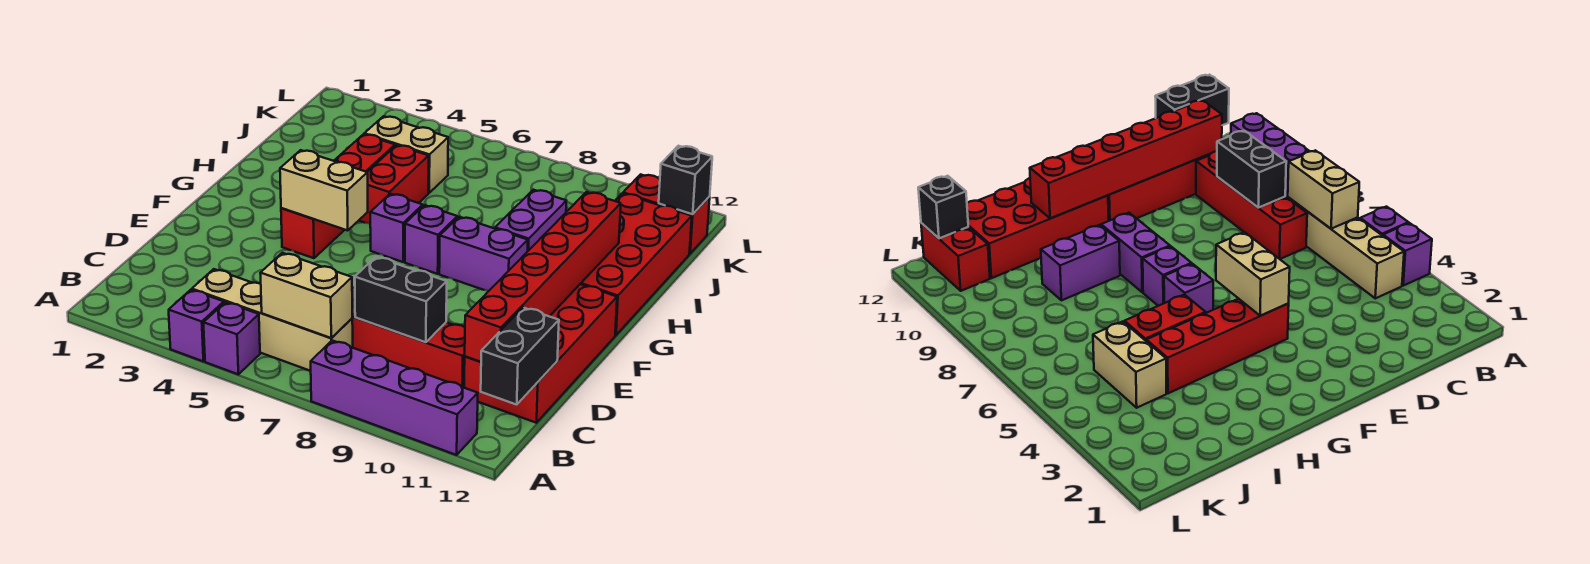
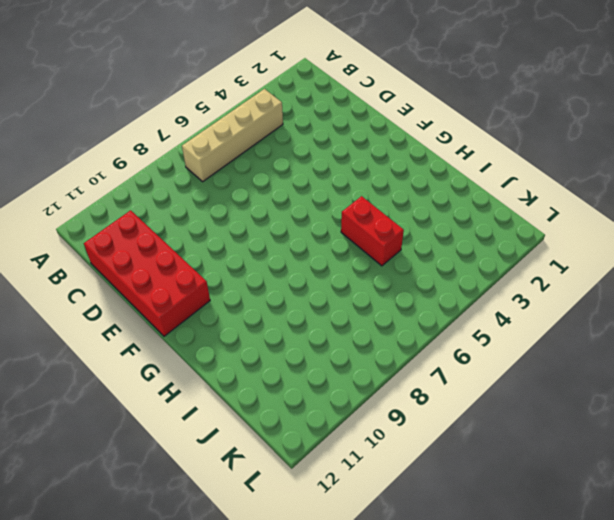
none -> purple brick A4 level 1
none -> purple brick A5 level 1
none -> purple brick A8:A11 level 1

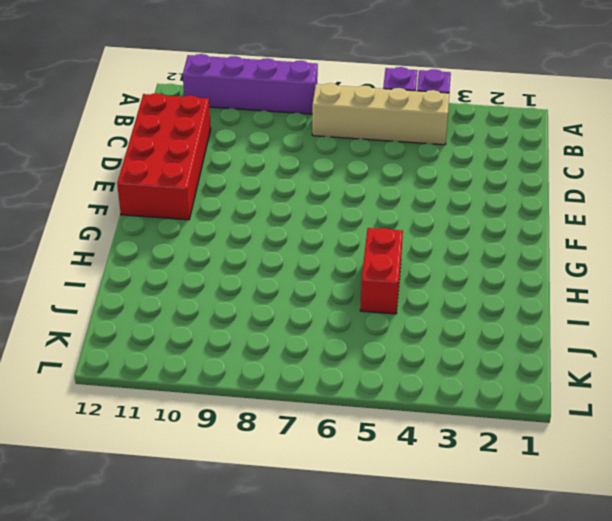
none -> red brick C7:C10 level 1
none -> red brick F4:I4 level 1
none -> purple brick G6 level 1

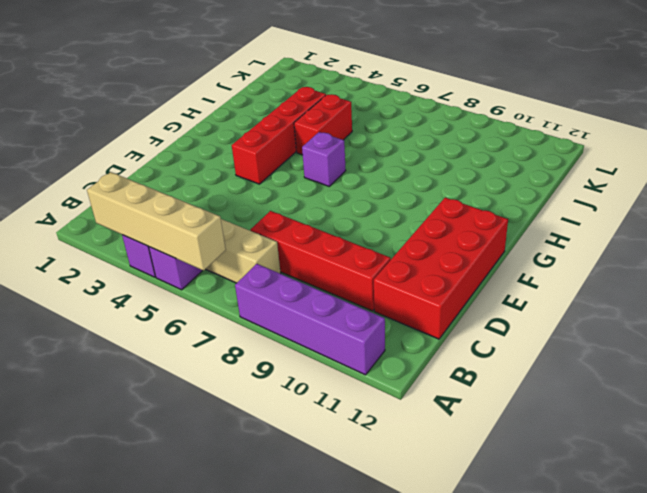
tan brick A3:A6 level 2 -> none
none -> purple brick G7 level 1
none -> purple brick G8:G9 level 1
none -> red brick G11:J12 level 1

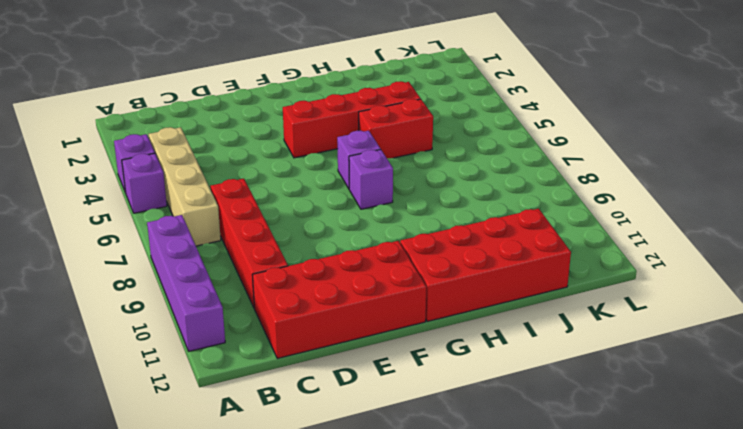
none -> purple brick G8:G9 level 1
none -> purple brick H9:I9 level 1
none -> tan brick J4:J5 level 1

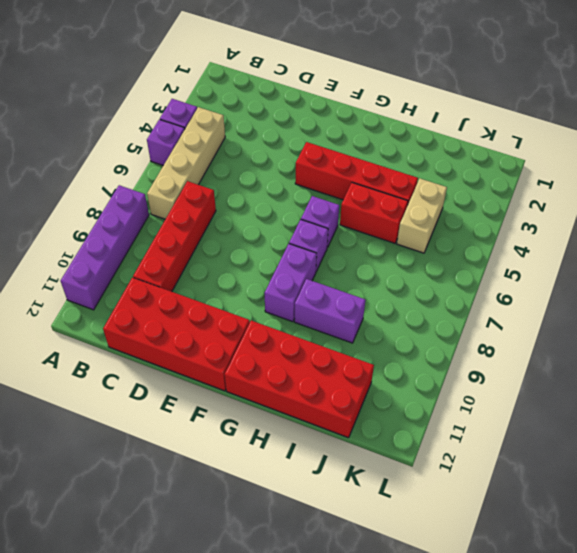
none -> red brick K11:K12 level 1
none -> tan brick B6:B7 level 2
none -> black brick B12:C12 level 2

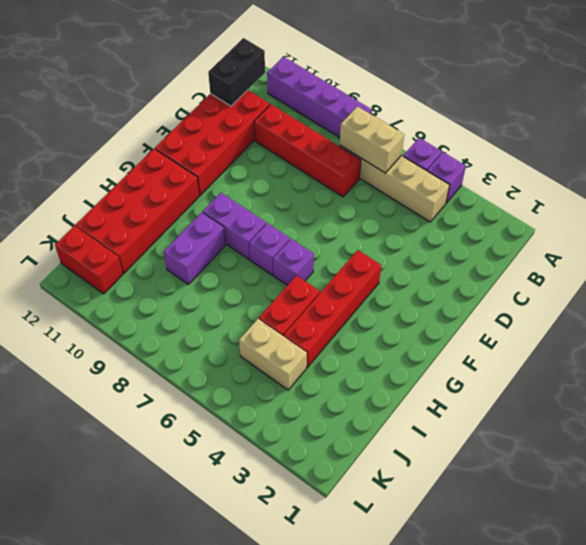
none -> black brick C8:C9 level 2
none -> red brick C11:H11 level 2
none -> tan brick F4:F5 level 2

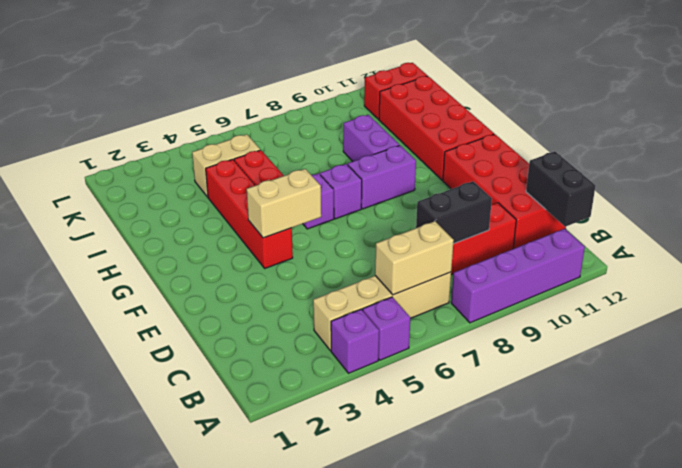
none -> red brick C11:H11 level 2
none -> black brick K12 level 2

